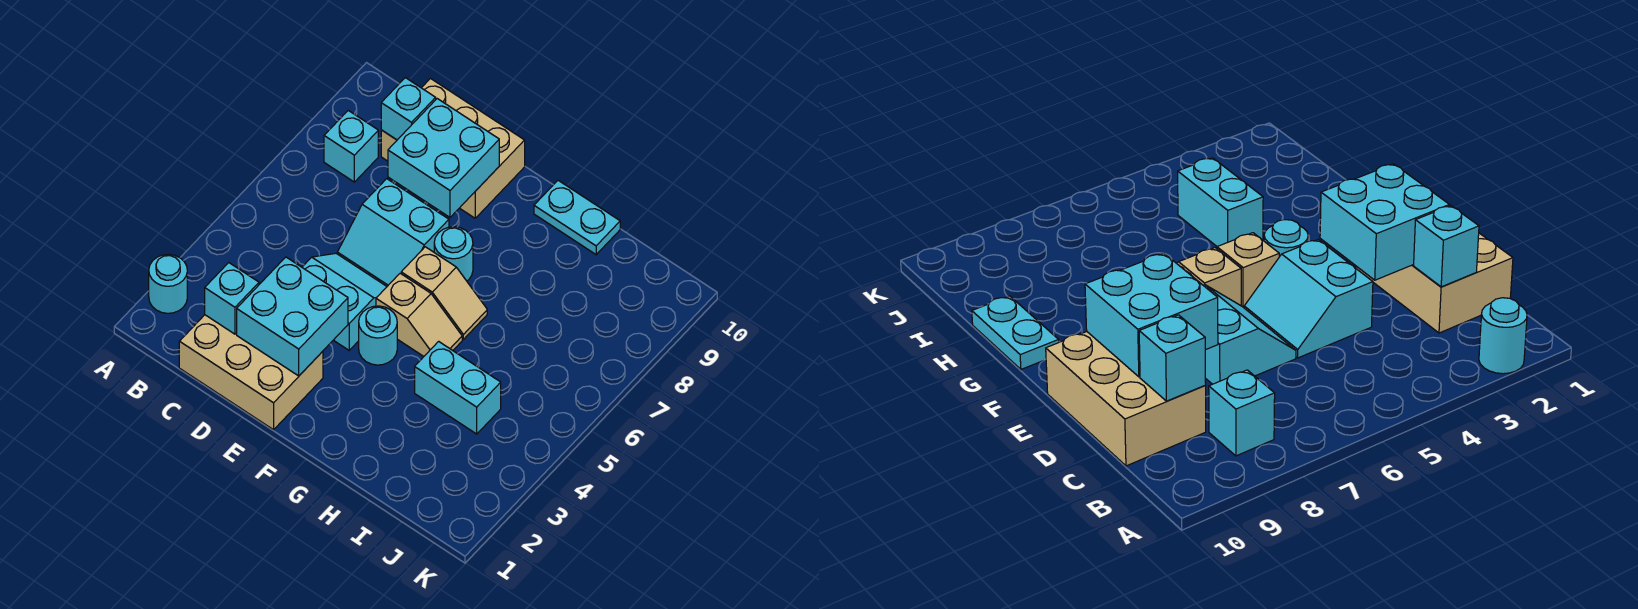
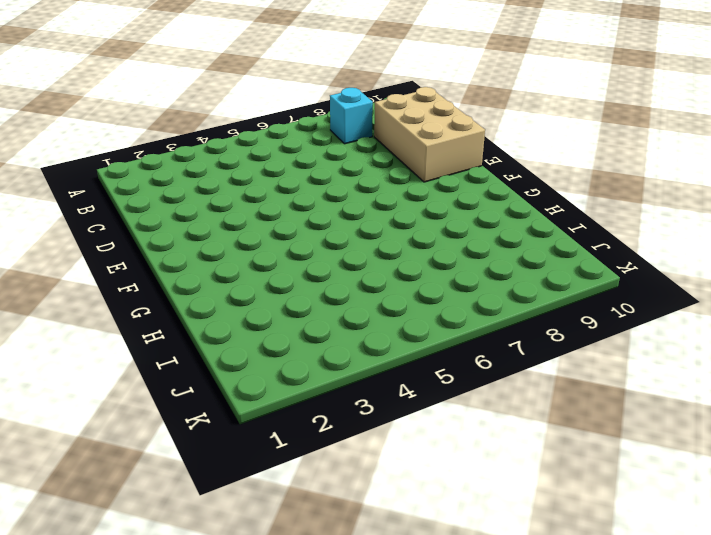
none -> cyan round brick A2 level 1
none -> tan brick C1:E2 level 1
none -> cyan slope D4:E5 level 1 top 4

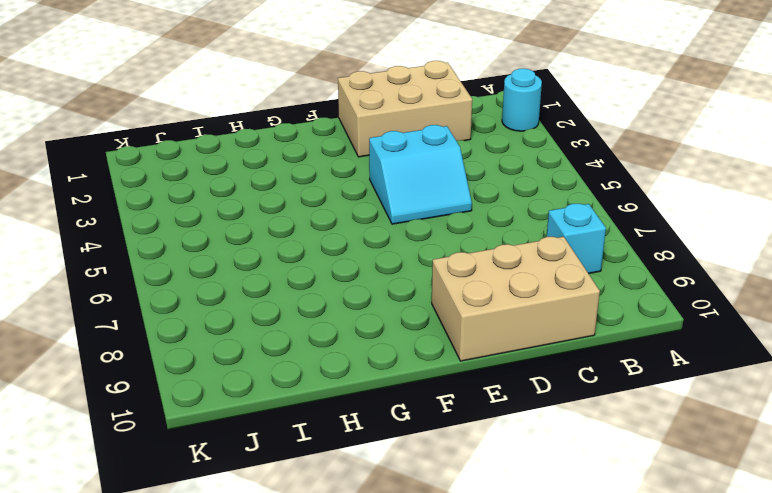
none -> cyan slope D6:E7 level 1 top 7
none -> cyan round brick F4 level 1
none -> tan slope F5:G5 level 1 top F

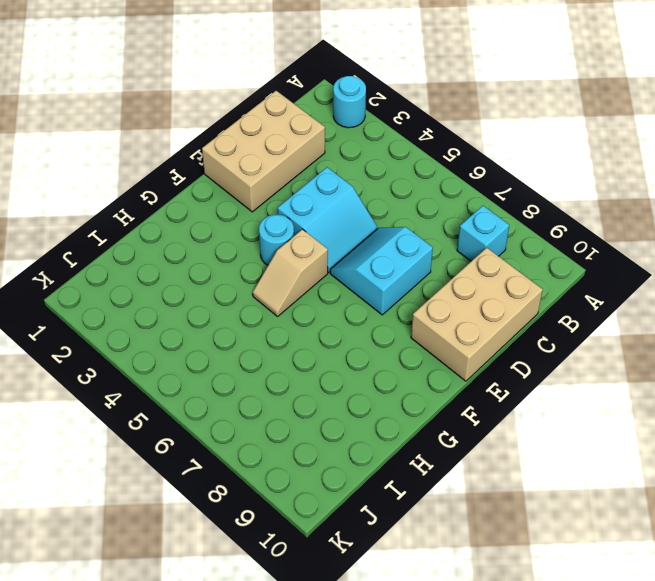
none -> tan slope F6:G6 level 1 top F
none -> cyan round brick F7 level 1
none -> cyan plate G10:H10 level 1

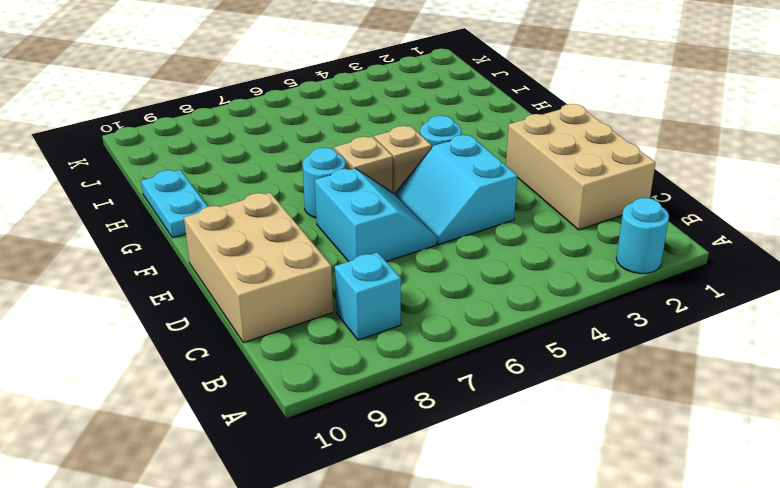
none -> cyan brick H4:I4 level 1
none -> cyan brick C2 level 2
none -> cyan brick C9 level 2

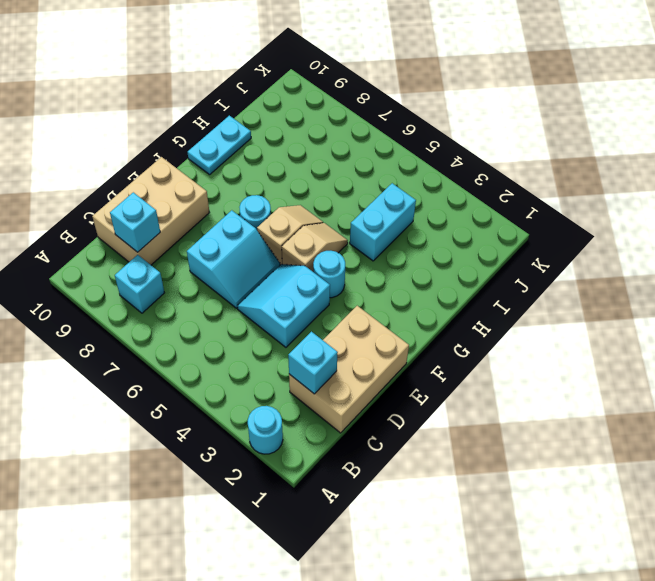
none -> cyan brick D2:E3 level 2
none -> cyan brick D8:E9 level 2

